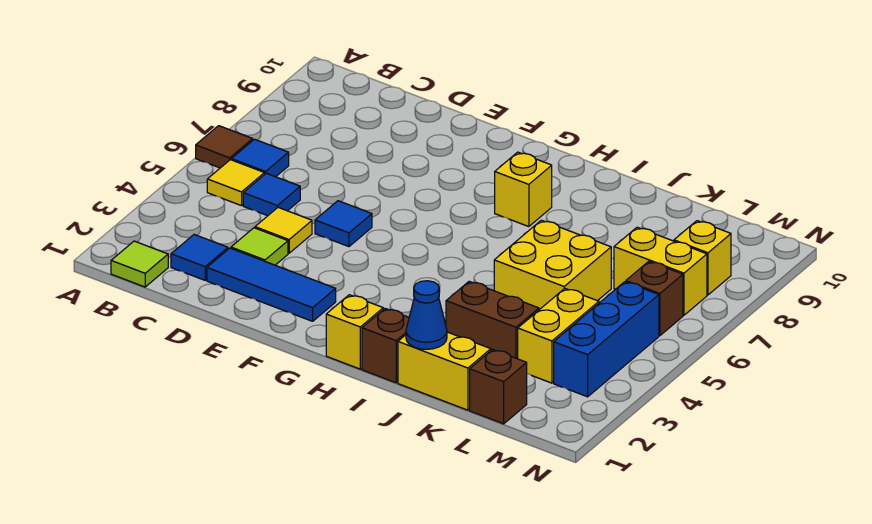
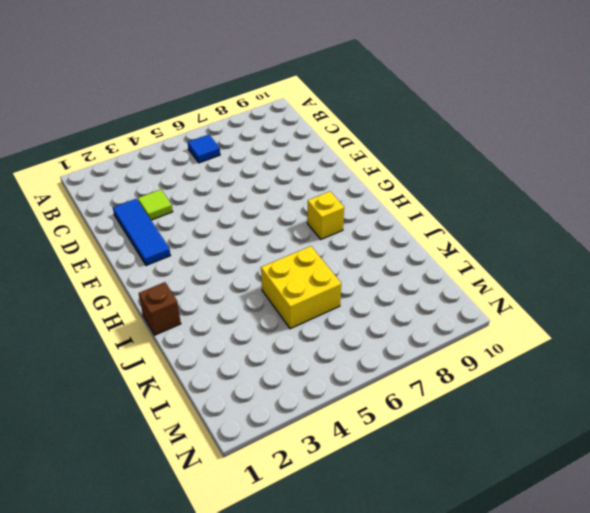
none -> brown tile A6 level 1
none -> lime tile B1 level 1
none -> yellow tile B5 level 1

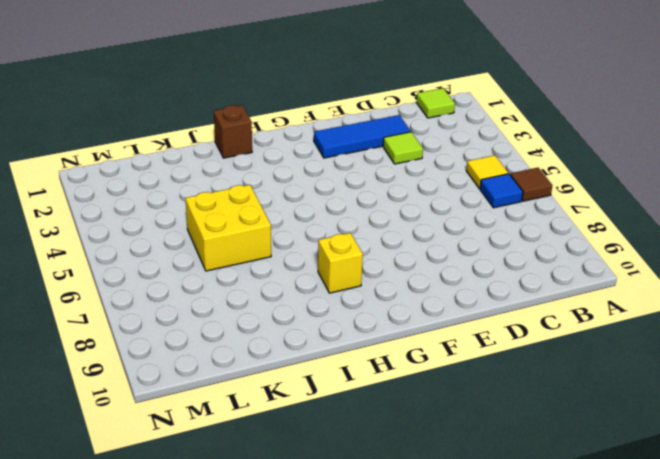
none -> blue tile C2 level 1
none -> blue tile C5 level 1
none -> yellow tile D4 level 1

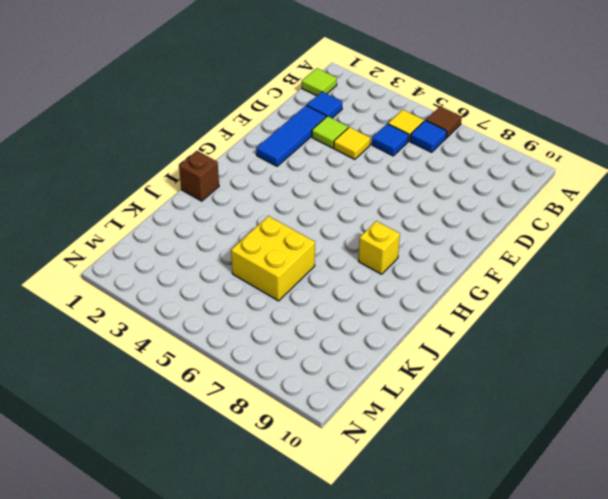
none -> blue tile E5 level 1
none -> yellow brick H1 level 1
none -> yellow brick J1:K1 level 1

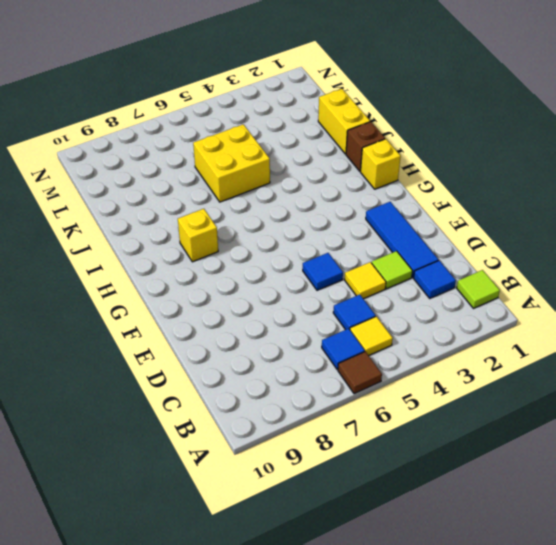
none -> brown brick J3:K3 level 1
none -> brown brick L1 level 1
none -> yellow brick L3:L4 level 1

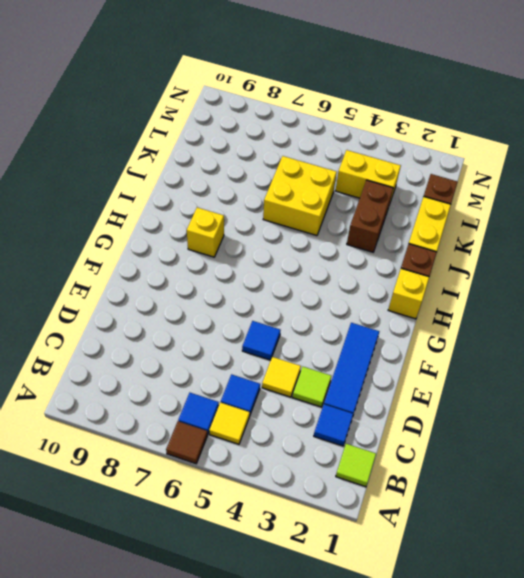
none -> yellow brick L7:M7 level 1
none -> blue brick M3:M5 level 1
none -> brown brick M6 level 1

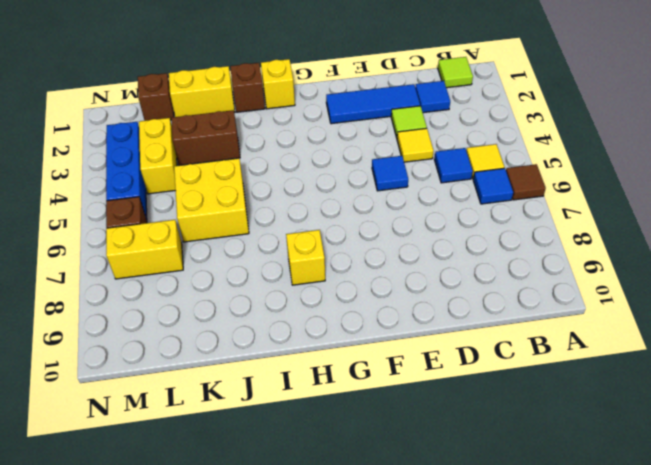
none -> yellow brick M8 level 1
none -> blue cone J1 level 2

